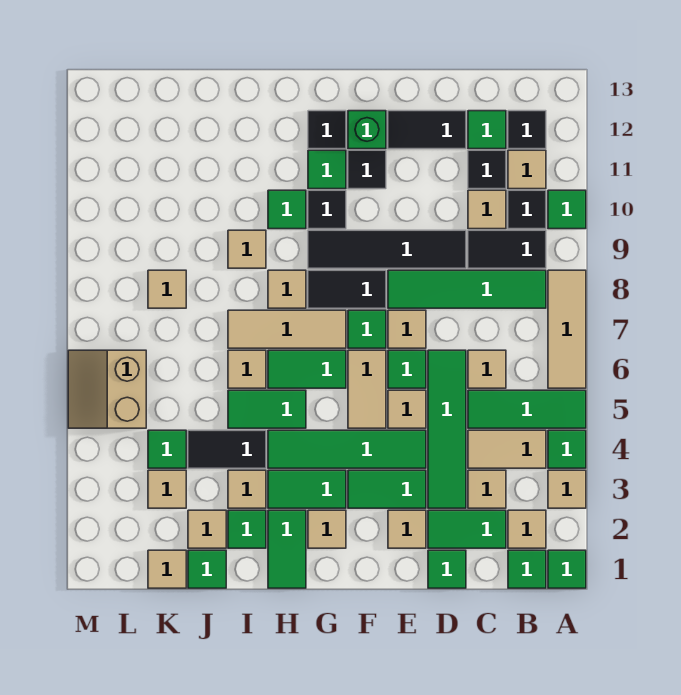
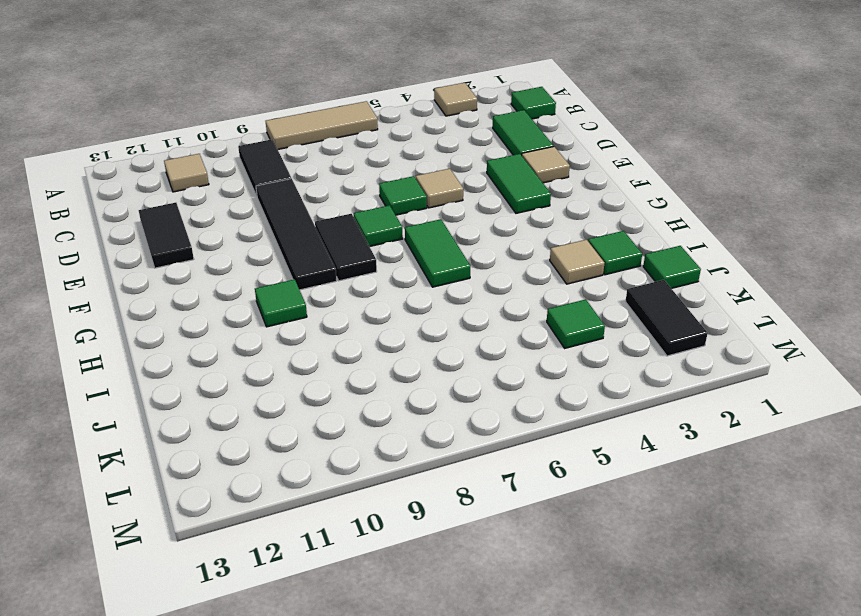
black tile K2:L2 level 1 -> black tile I4:J4 level 1
none -> green tile A1 level 1
none -> green tile A4 level 1
none -> green tile A5:C5 level 1
none -> green tile A10 level 1

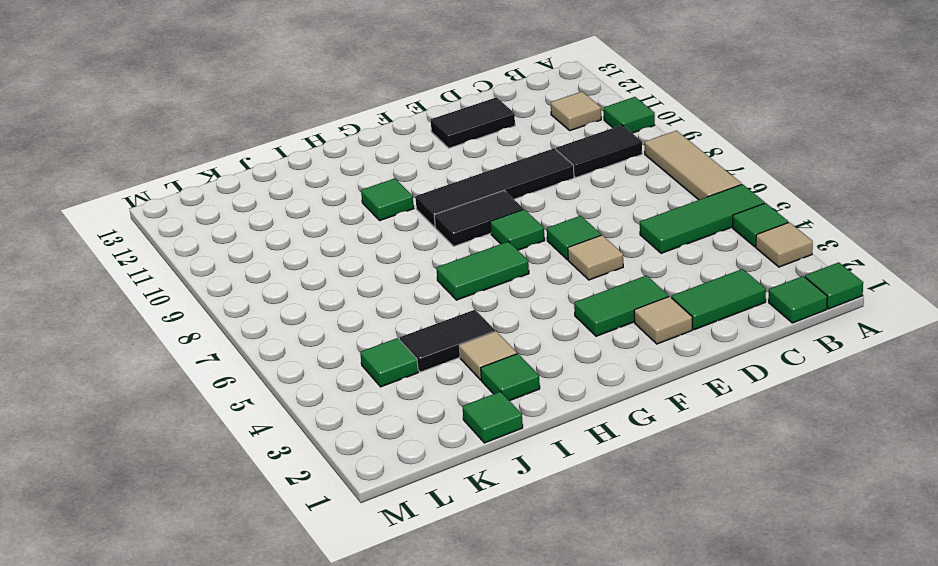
none -> tan tile B2 level 1
none -> tan tile B4:C4 level 1
none -> green tile B8:E8 level 1
none -> black tile B10 level 1

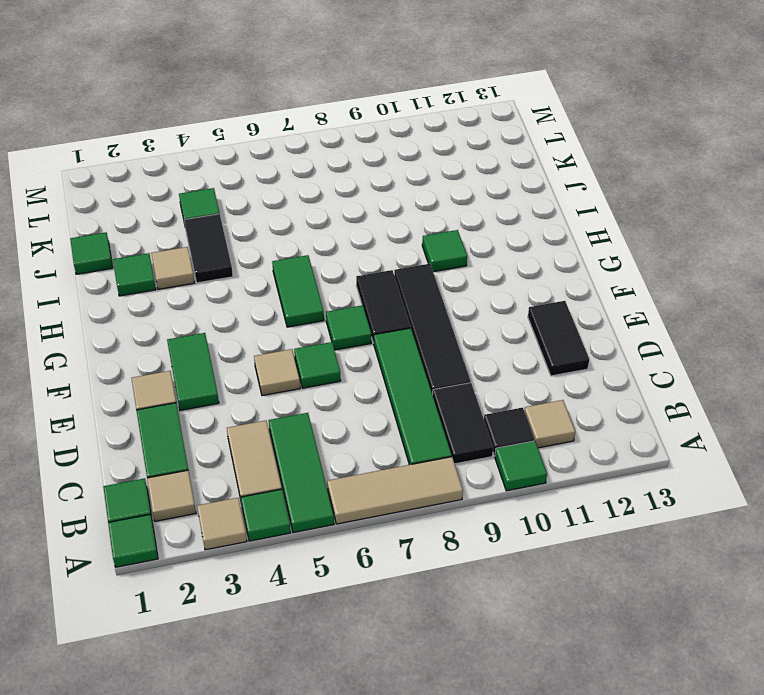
none -> black tile B12 level 1
none -> tan tile C3 level 1
none -> tan tile C6 level 1
none -> tan tile C10 level 1

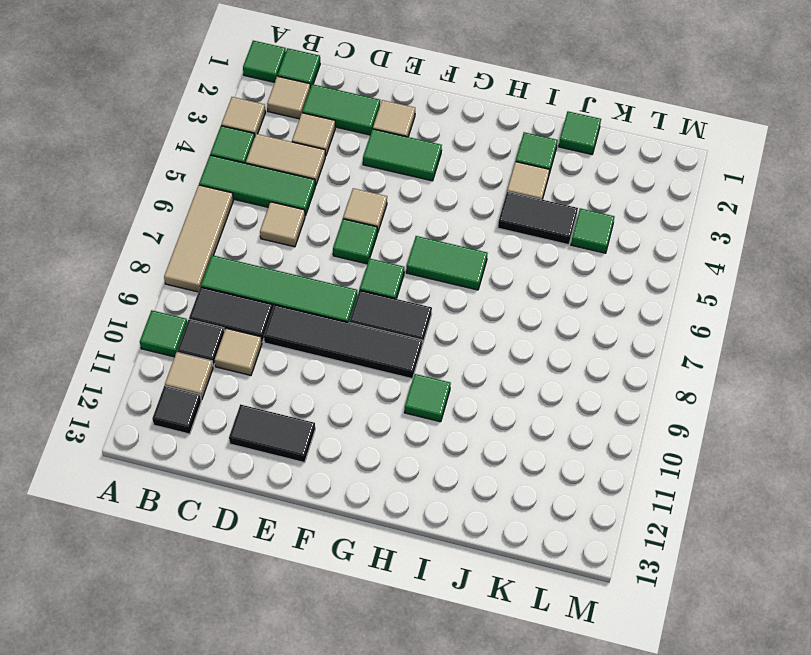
none -> black tile C11 level 1
none -> green tile C12 level 1
none -> green tile D1 level 1
none -> green tile D3:D6 level 1

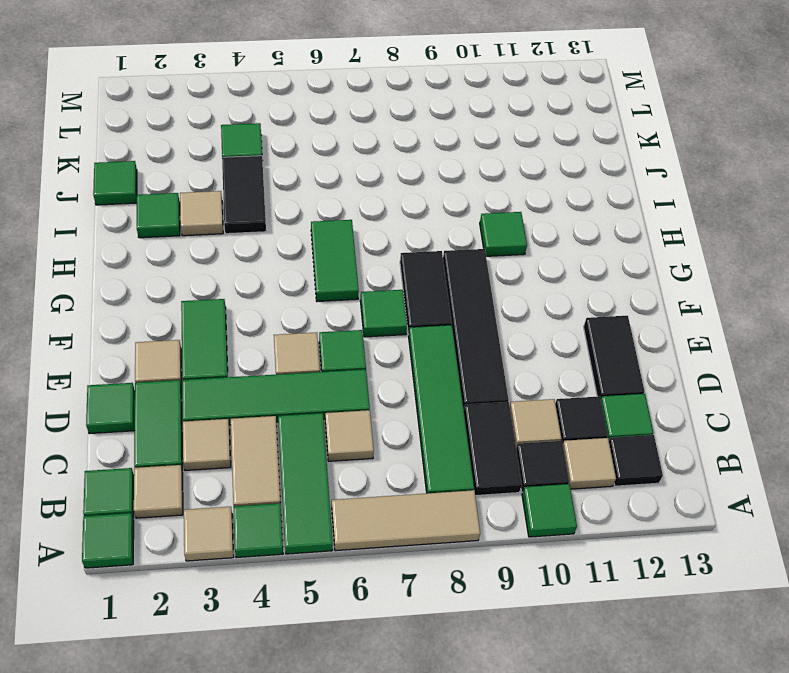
none -> green tile E4:H4 level 1
none -> tan tile E7 level 1
none -> tan tile F5:F6 level 1
none -> black tile F11 level 1

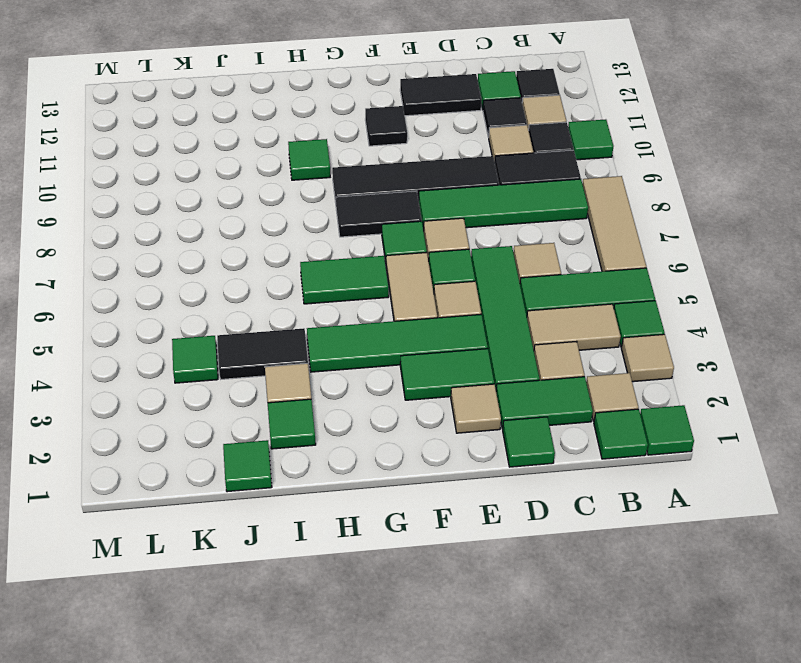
none -> green brick F12 level 1
none -> tan tile G2 level 1
none -> green tile G3:H3 level 1
none -> tan tile G7:I7 level 1

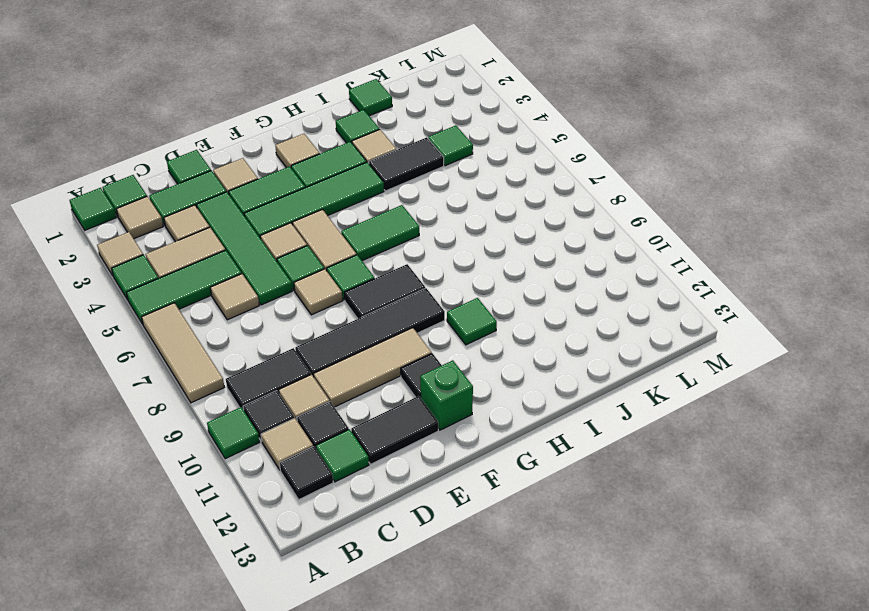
tan tile D10:F10 level 1 -> tan tile G7:I7 level 1
none -> green tile B8:E8 level 1
none -> black tile G10 level 1
none -> green tile G11 level 1
none -> black tile G12 level 1

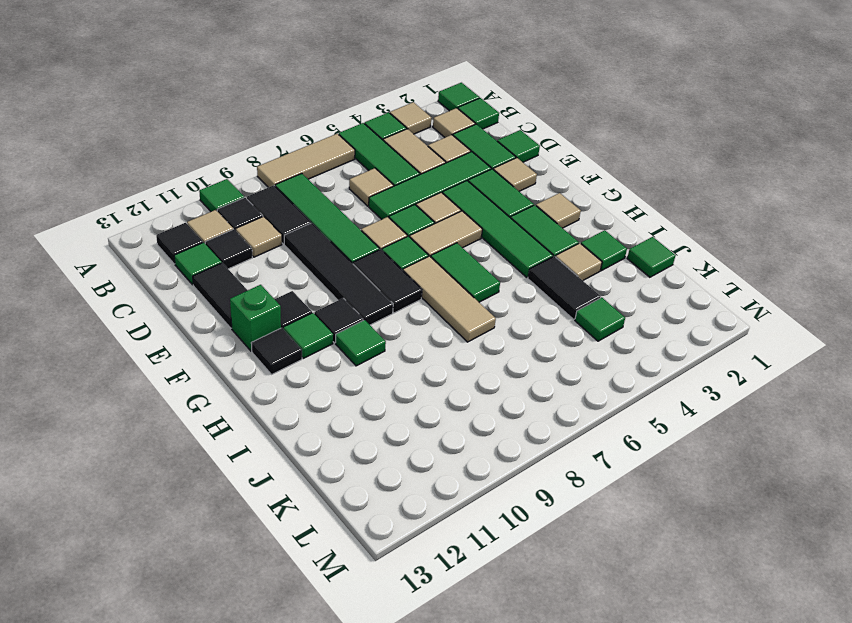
none -> green tile H1:H2 level 1
none -> green tile H5:I5 level 1
none -> tan tile H8 level 1
none -> tan tile I6 level 1

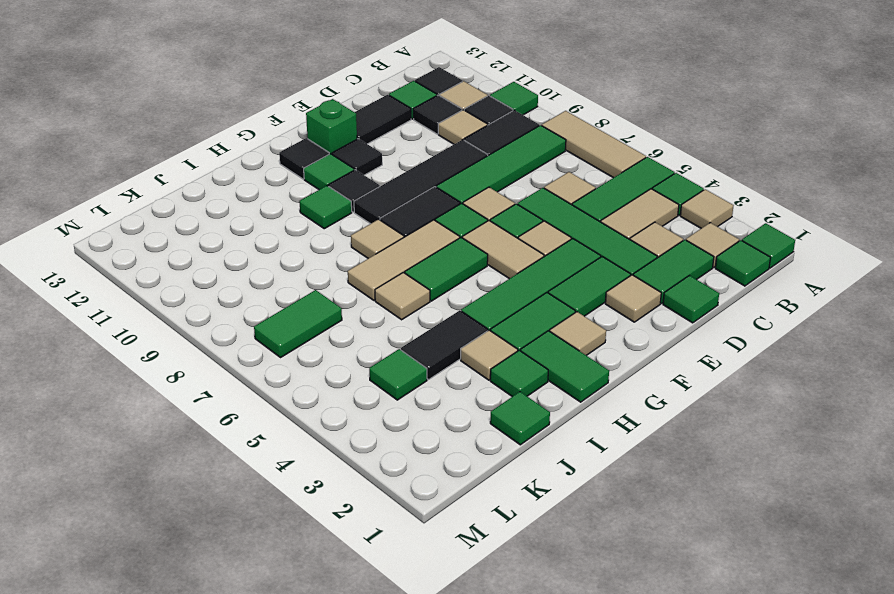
green tile K7:L7 level 1 -> green tile H5:I5 level 1
none -> tan tile I9 level 1
none -> tan tile J2 level 1
none -> tan tile K1 level 1
none -> tan tile K3 level 1

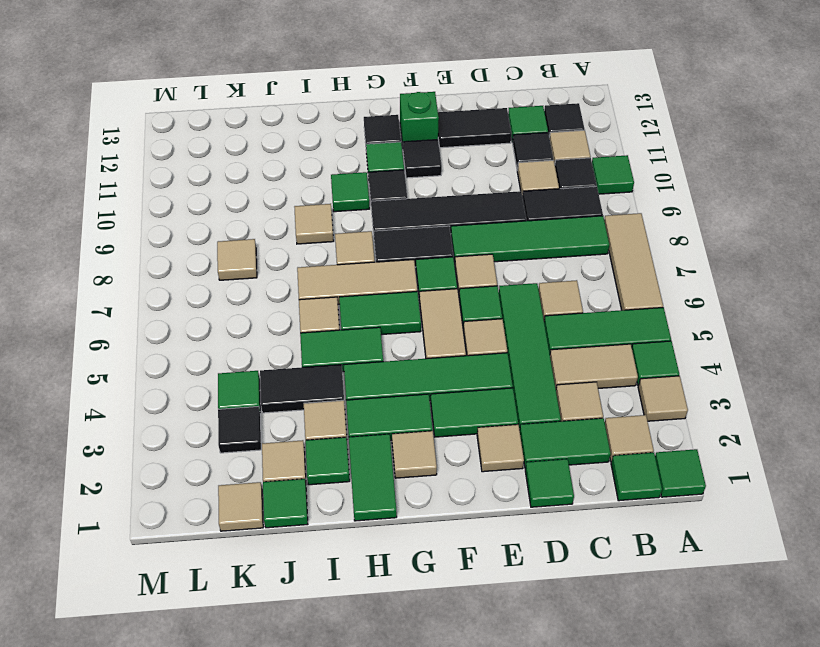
black tile K3 level 1 -> tan tile K3 level 1
none -> tan slope L5:M6 level 1 top L

